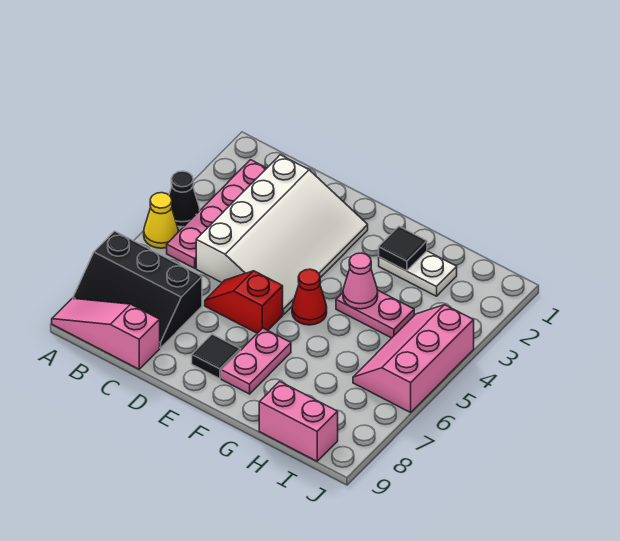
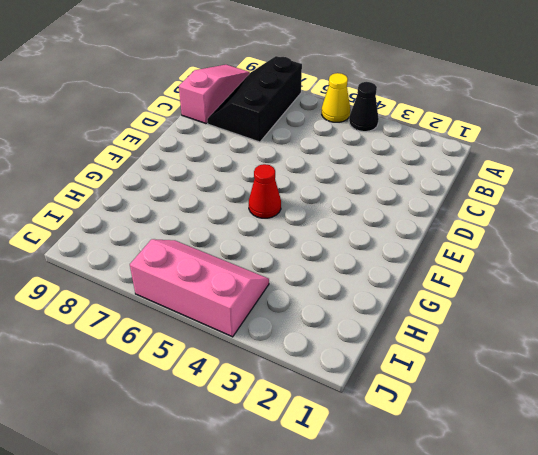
none -> pink plate B2:B5 level 1
none -> white slope C2:E5 level 1 top C
none -> red slope D6:E6 level 1 top E

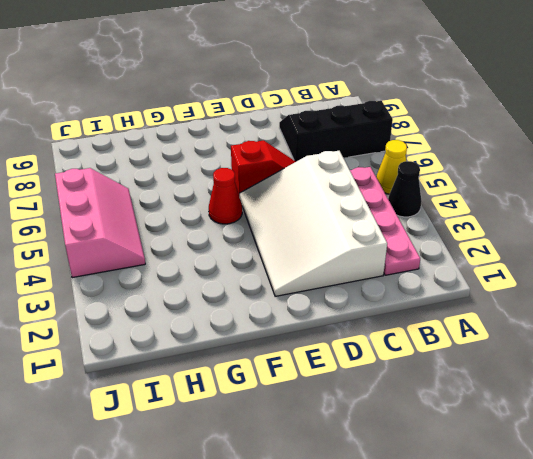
none -> pink slope A9:C9 level 1 top C
none -> black tile E8 level 1
none -> pink plate F7:F8 level 1

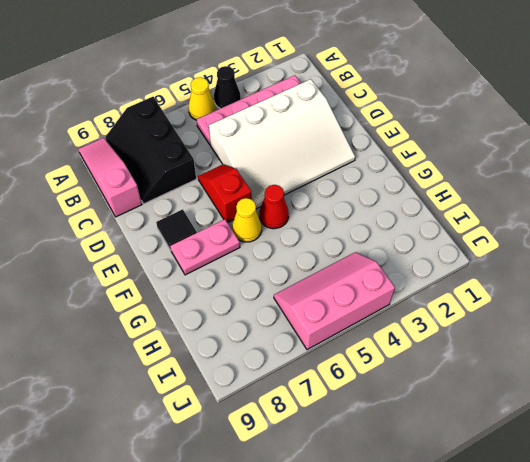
yellow cone F6 level 1 -> none
none -> white plate G2:H2 level 1
none -> pink plate G4:H4 level 1
none -> pink brick H9:I9 level 1

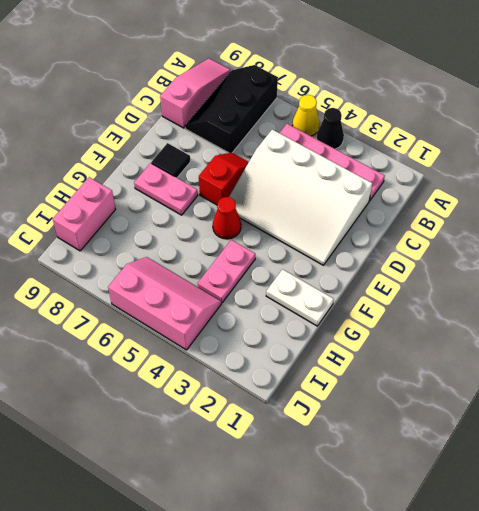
white plate G1:G2 level 1 -> white plate G2:H2 level 1
none -> black tile G2 level 2
none -> pink cone G4 level 2

